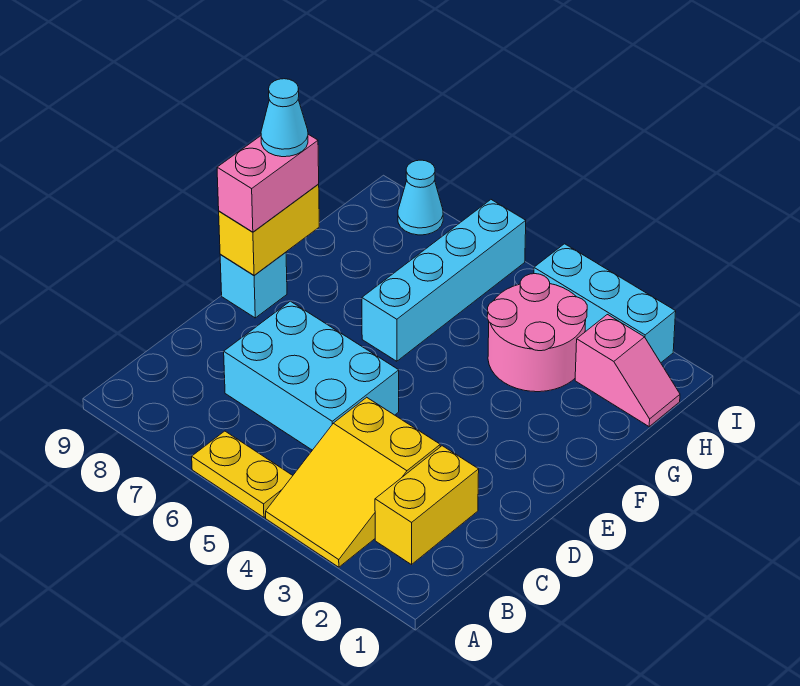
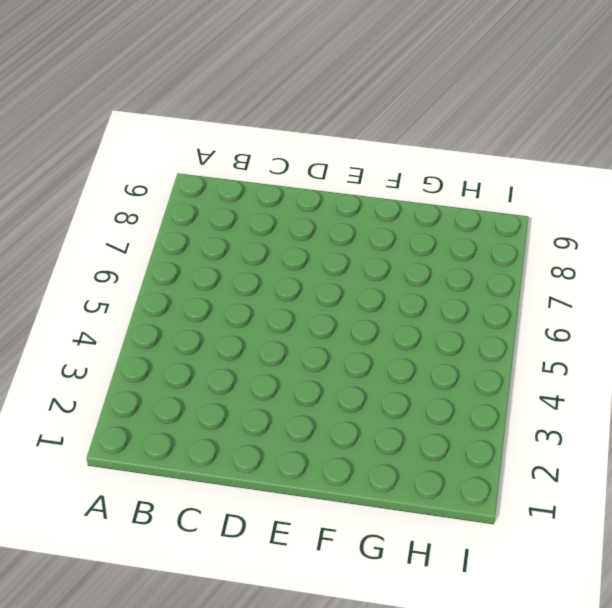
none -> yellow slope A3:C4 level 1 top C
none -> yellow plate A5:A6 level 1
none -> yellow brick B2:C2 level 1

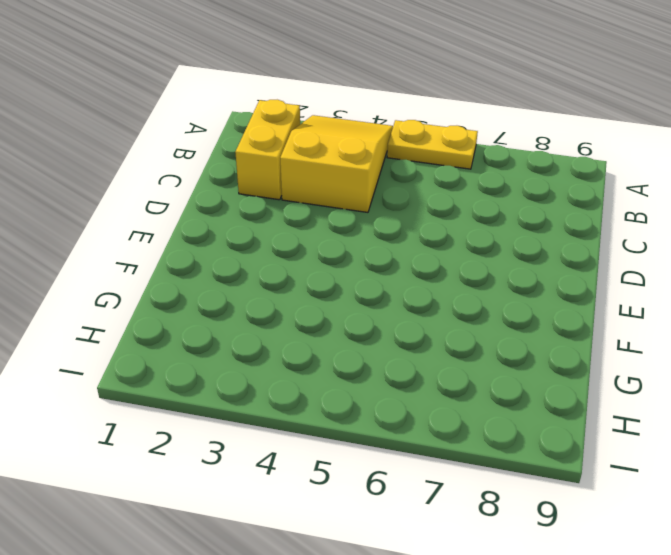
none -> cyan brick C5:D7 level 1
none -> cyan brick E9 level 1
none -> cyan brick F6:I6 level 1

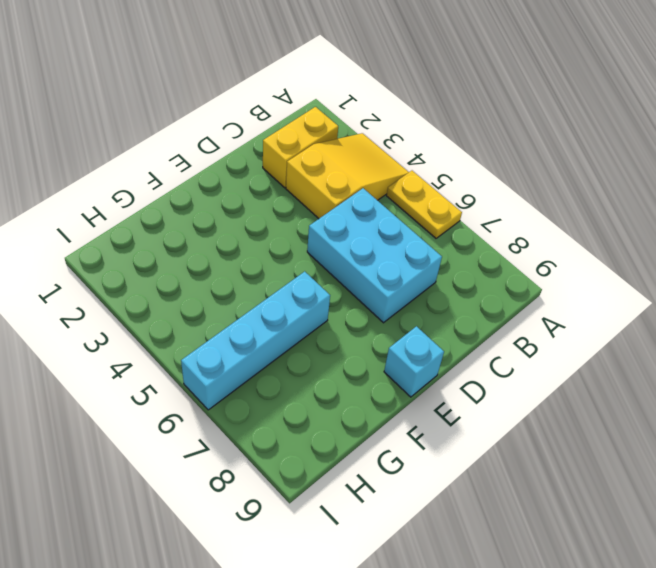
none -> pink round brick G3:H4 level 1
none -> pink slope H1:H2 level 1 top 2
none -> cyan brick I2:I4 level 1

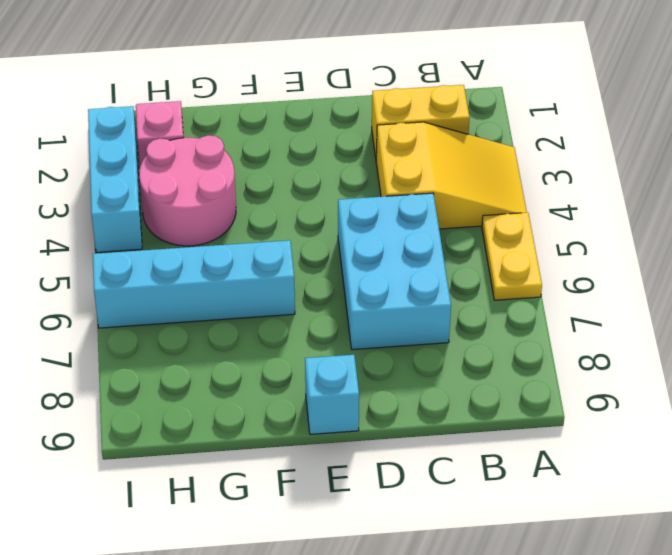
none -> cyan cone I8 level 1
none -> yellow brick E9:F9 level 2
none -> pink brick E9:F9 level 3

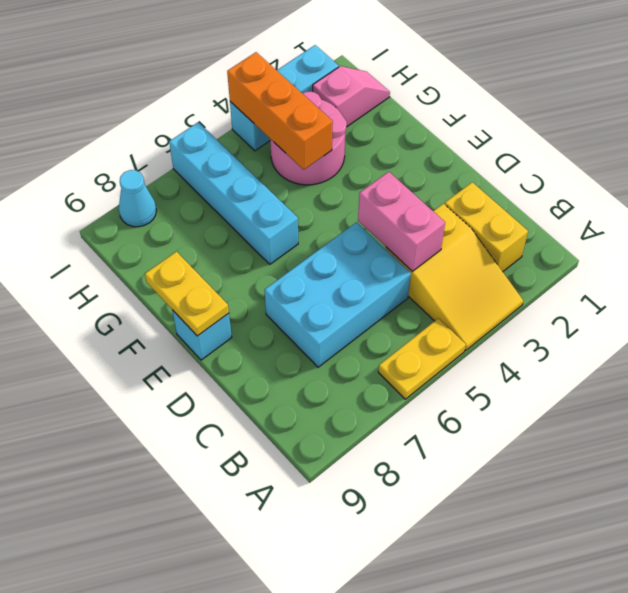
pink brick C4:D4 level 2 -> pink brick E9:F9 level 3
yellow plate E9:F9 level 2 -> yellow brick E9:F9 level 2
orange brick G4:I4 level 2 -> none
none -> cyan cone F9 level 4

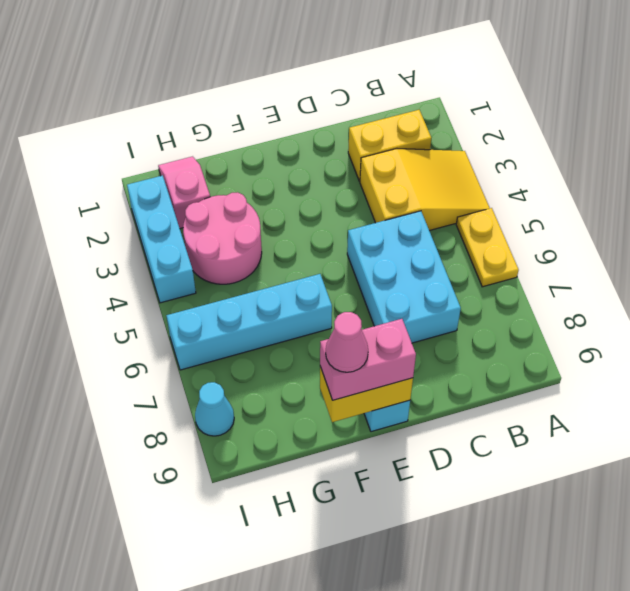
pink cone F9 level 4 -> cyan cone F9 level 4

